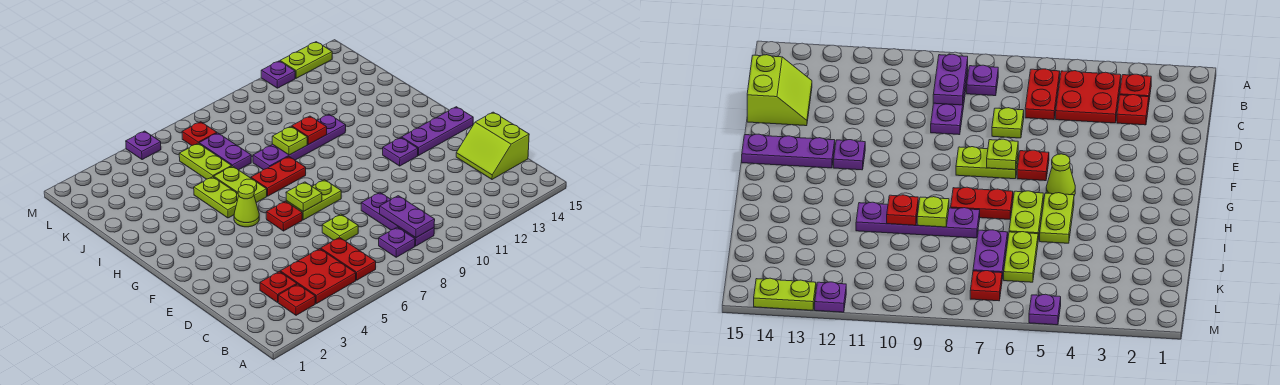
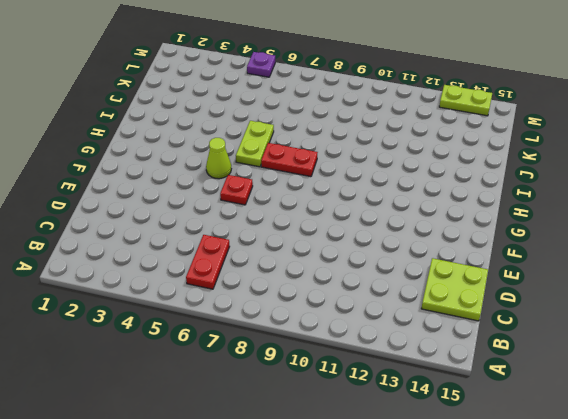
lime plate C14:D15 level 1 -> lime slope C14:D15 level 1 top 15
none -> red plate B3 level 1
none -> red plate B4:C5 level 1
none -> purple plate B8 level 1

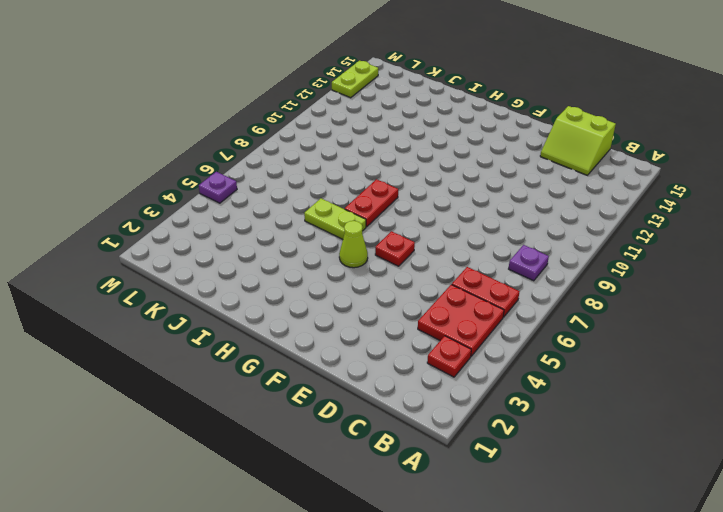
none -> purple plate B9:D9 level 1
none -> red plate C3 level 1
none -> lime plate D7 level 1

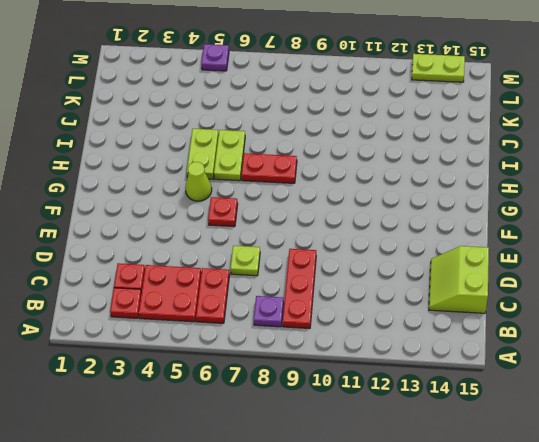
red plate B9:D9 level 1 -> purple plate B9:D9 level 1
none -> lime plate F7:F8 level 1
none -> purple plate F12 level 1
none -> purple plate F13:F15 level 1

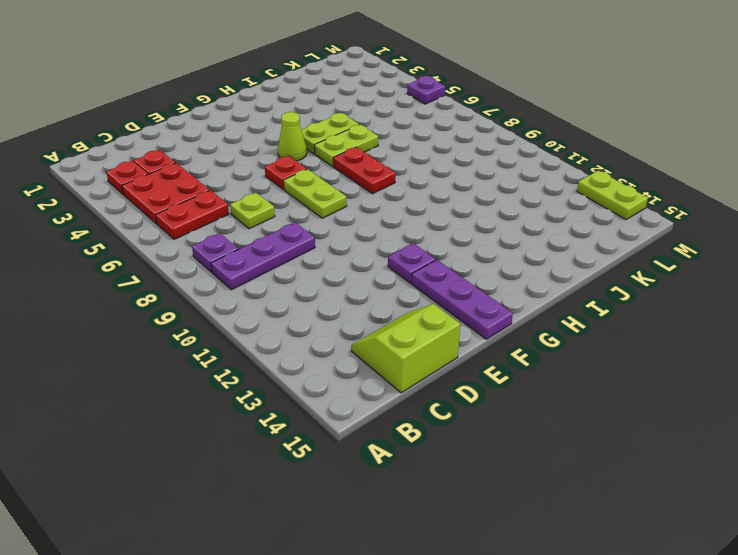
none -> purple plate I8:I11 level 1
none -> lime plate J6:K6 level 1
none -> purple plate J7:K7 level 1

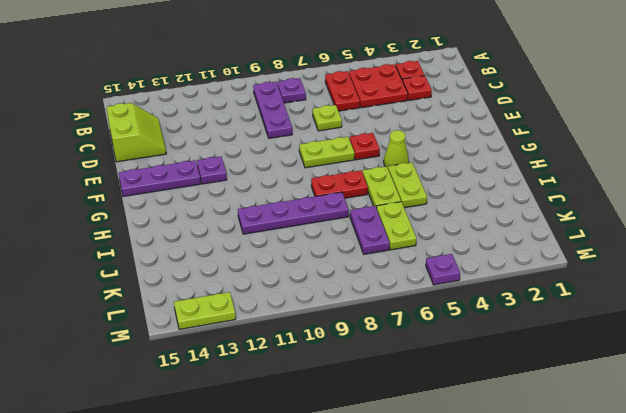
none -> red plate L7 level 1
none -> purple plate M12 level 1
none -> purple plate B9:C9 level 2

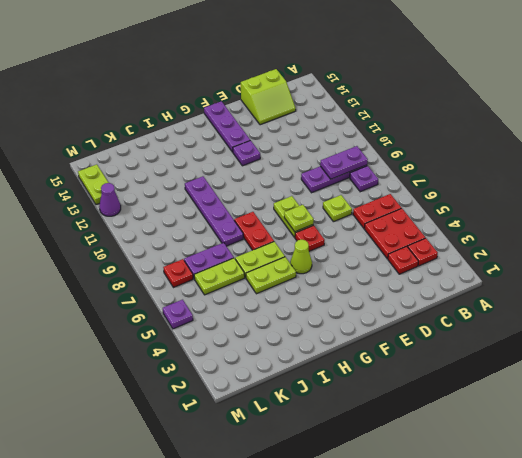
purple cone M12 level 1 -> purple plate M12 level 1
none -> lime plate I9 level 2
none -> red plate I10 level 2

